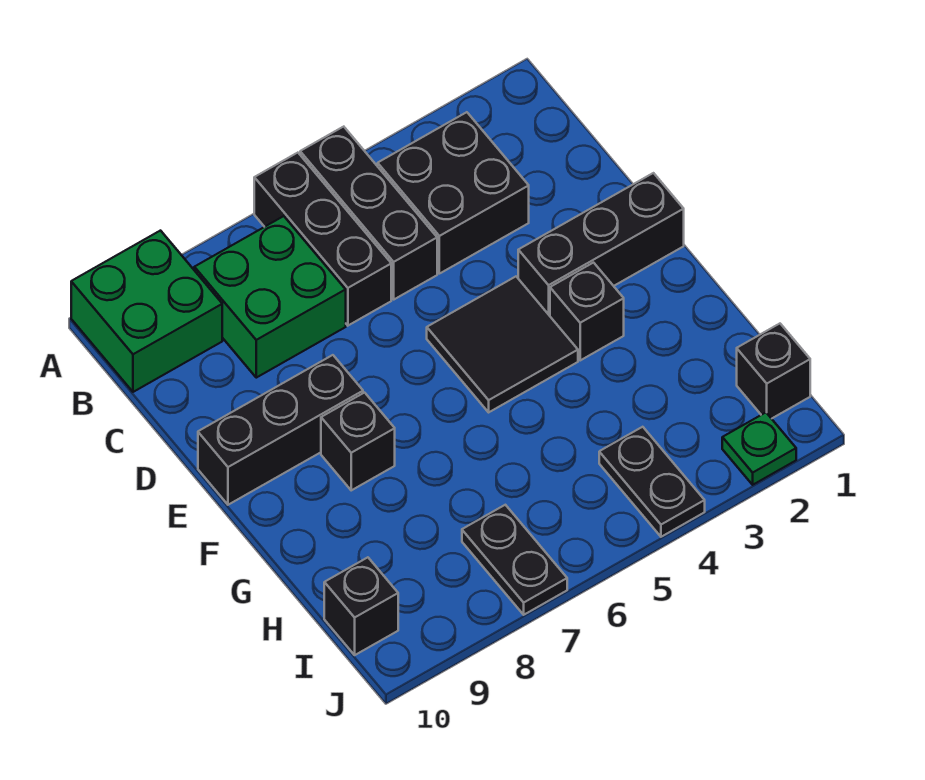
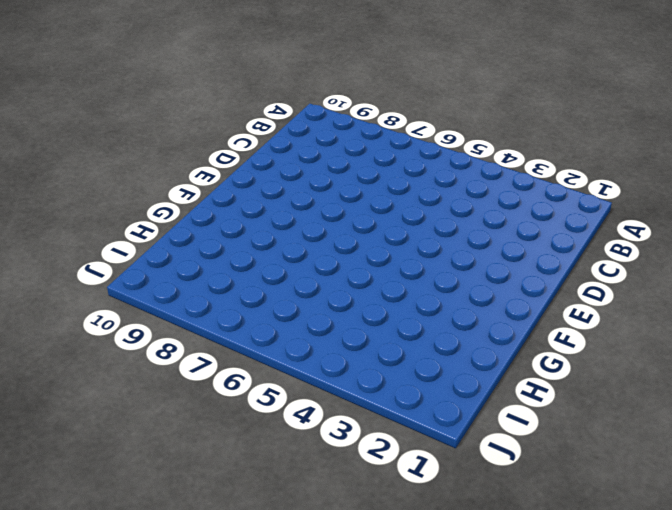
none -> black brick A5:C5 level 1
none -> black brick A6:C6 level 1
none -> green brick A9:B10 level 1

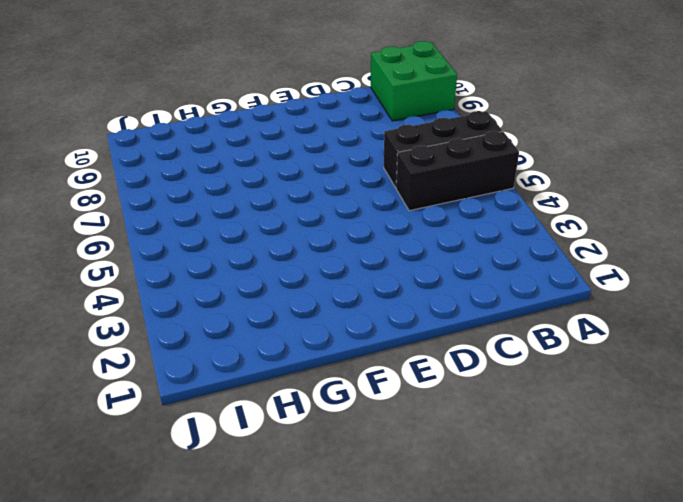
none -> black brick B3:C4 level 1
none -> green brick B7:C8 level 1
none -> black brick E1:E3 level 1

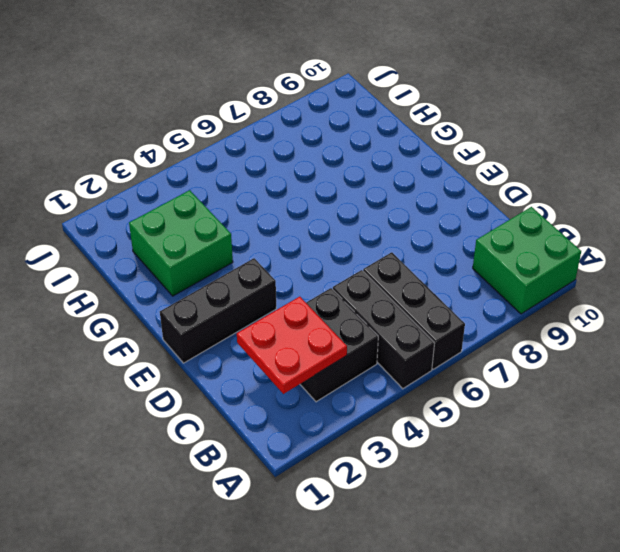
red plate B2:C3 level 2 -> none
green brick G2:H3 level 1 -> green brick B7:C8 level 1
none -> black tile E4:F5 level 1
none -> black brick E8:E10 level 1
none -> black brick F3 level 1

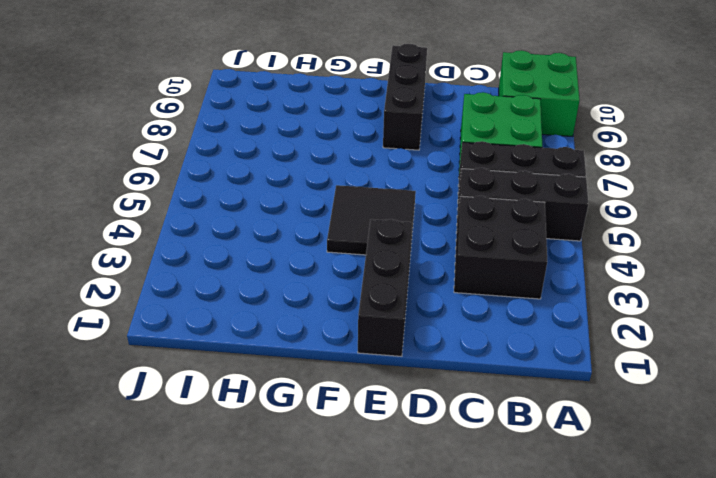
none -> black brick F3 level 1
none -> black brick F8 level 1
none -> black brick I1 level 1

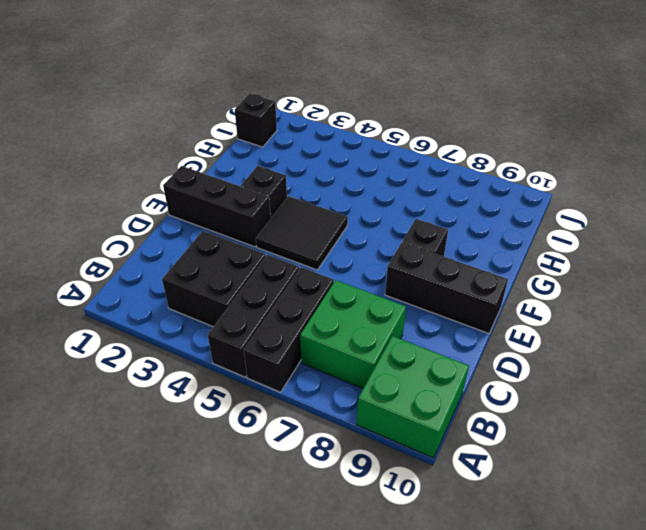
none -> black plate I4:J4 level 1
none -> black plate I7:J7 level 1
none -> black brick I10 level 1

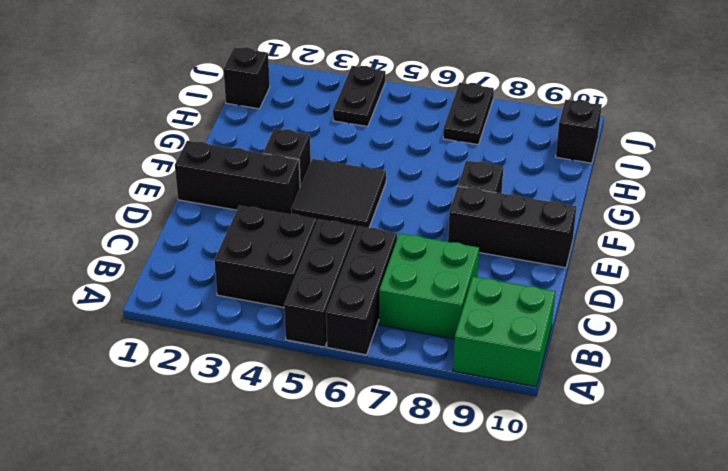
none -> green plate J2 level 1

